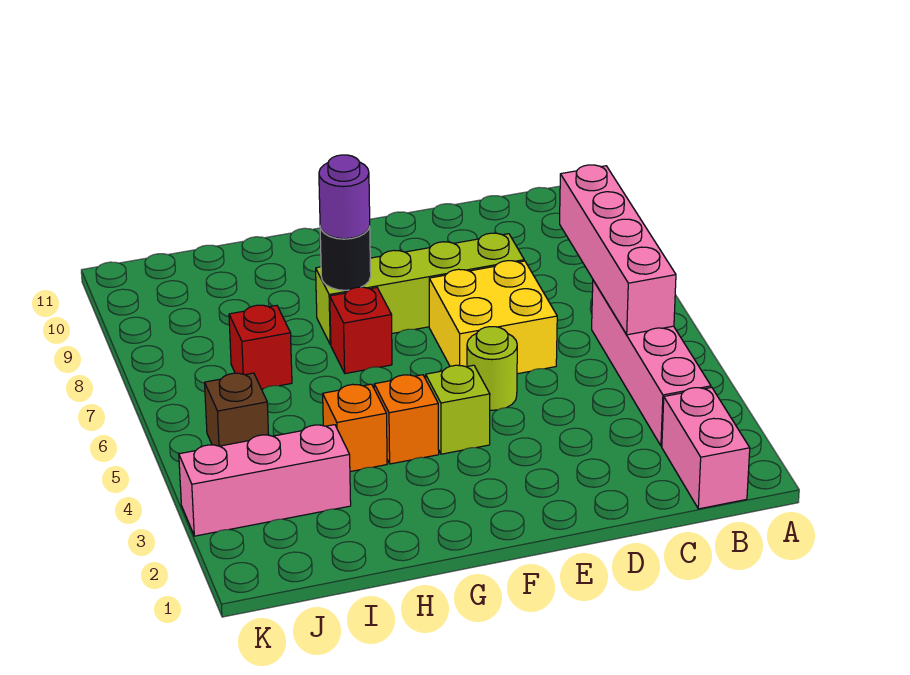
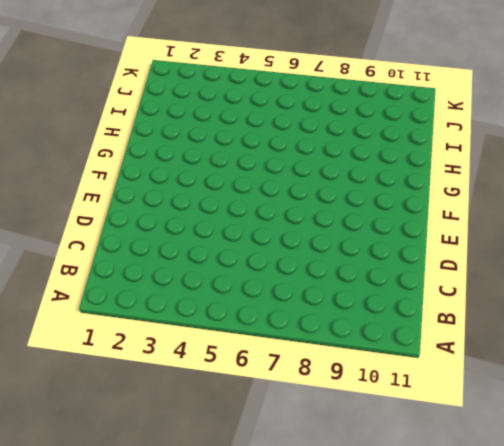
none -> pink brick B1:B2 level 1
none -> pink brick B3:B6 level 1
none -> yellow brick D6:E7 level 1

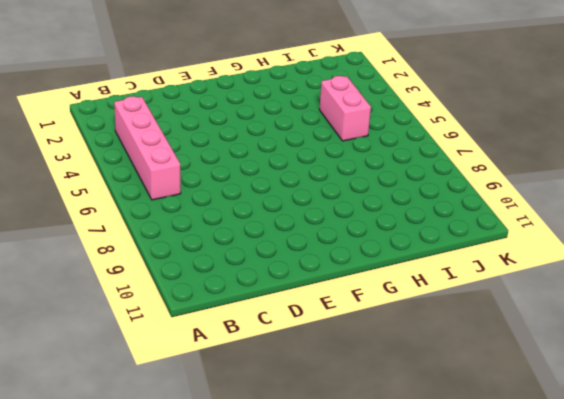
pink brick I4:I5 level 1 -> pink brick B1:B2 level 1
none -> yellow brick D6:E7 level 1
none -> lime brick D8:G8 level 1
none -> lime round brick E5 level 1

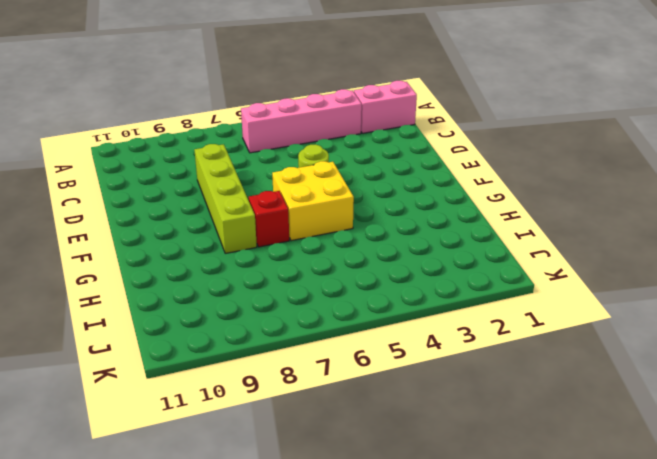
yellow brick F5:G6 level 1 -> yellow brick D6:E7 level 1
none -> lime brick F4 level 1
none -> orange brick G4 level 1
none -> orange brick H4 level 1

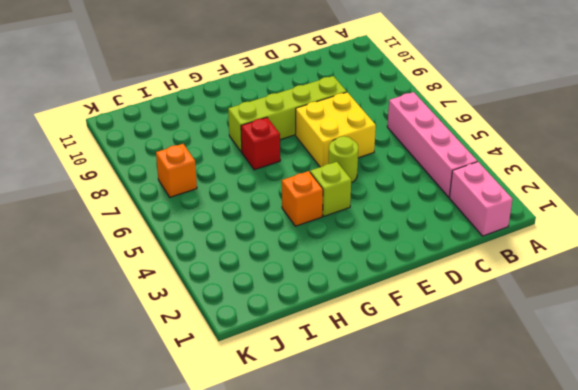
orange brick J7 level 1 -> orange brick H4 level 1
none -> pink brick I3:K3 level 1
none -> red brick I7 level 1
none -> brown brick J5 level 1

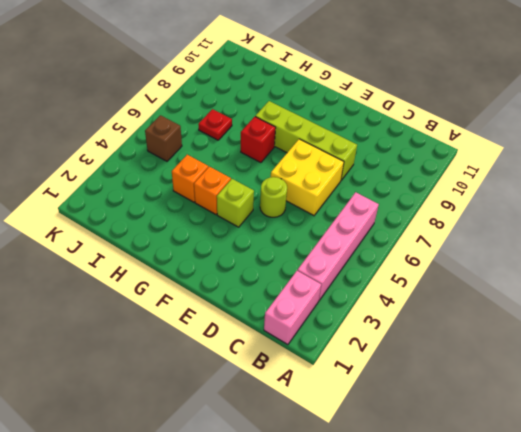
red plate I7 level 1 -> red brick I7 level 1
none -> pink brick I3:K3 level 1
none -> pink brick B5:B8 level 2
none -> black round brick G8 level 2

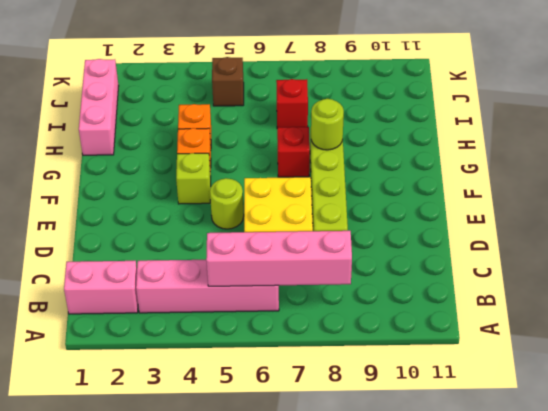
lime round brick G8 level 2 -> black round brick G8 level 2
pink brick H1:J1 level 1 -> pink brick I3:K3 level 1
none -> purple round brick G8 level 3

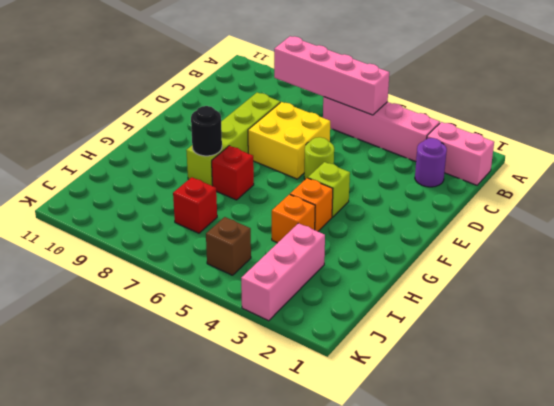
purple round brick C2 level 1 -> purple round brick G8 level 3

